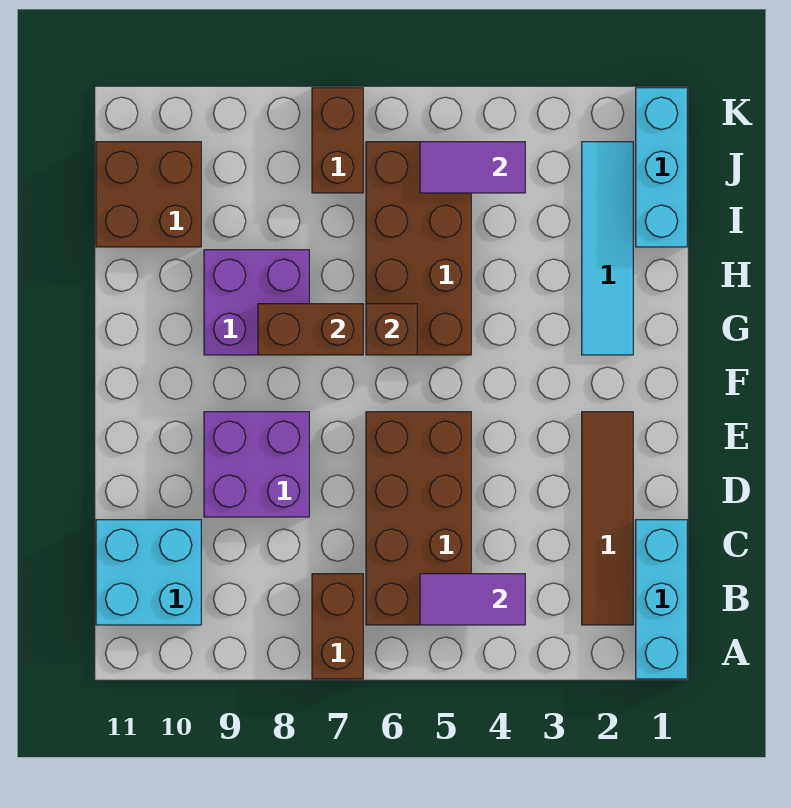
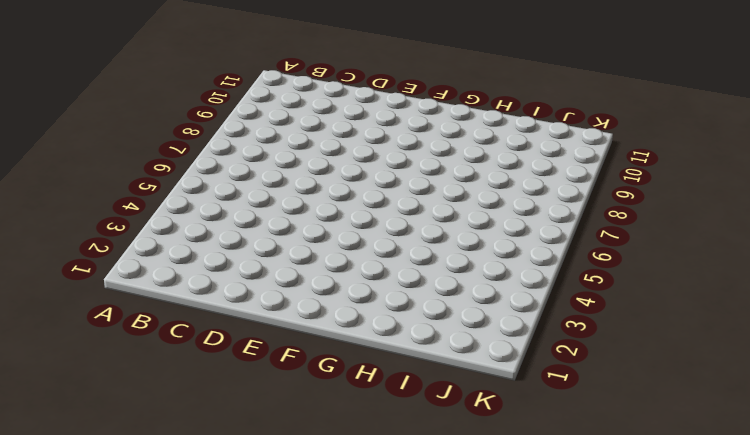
none -> cyan brick A1:C1 level 1
none -> brown brick A7:B7 level 1
none -> brown tile B2:E2 level 1

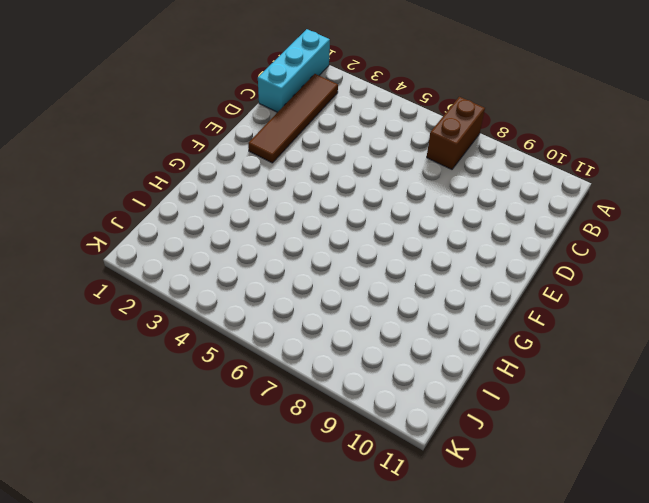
none -> brown brick B5:E6 level 1
none -> cyan brick B10:C11 level 1
none -> purple brick D8:E9 level 1

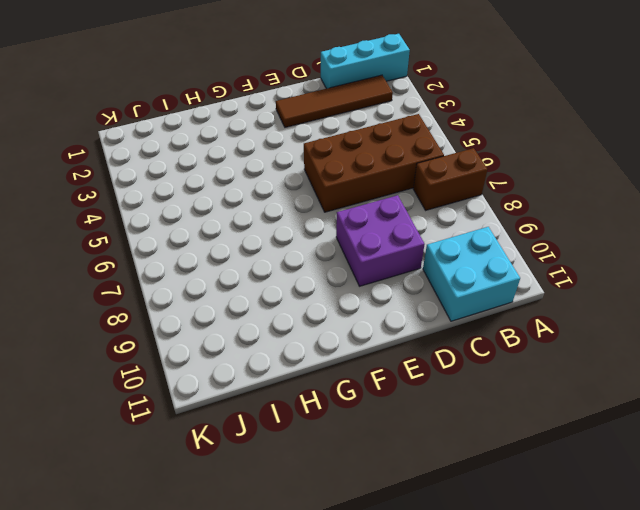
none -> cyan tile G2:J2 level 1
none -> brown brick G5:J6 level 1
none -> purple brick G8:H9 level 1

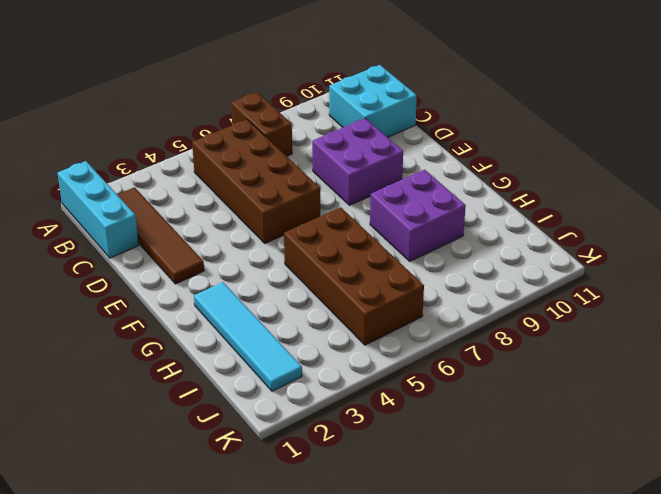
none -> cyan brick I1:K1 level 1
none -> brown brick I10:J11 level 1
none -> brown brick J7:K7 level 1

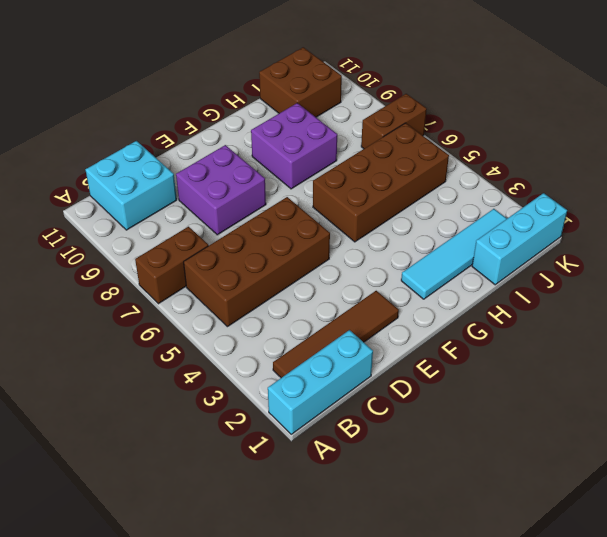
none -> purple tile B4:B5 level 2
none -> brown brick G6 level 2
none -> brown brick G7:G8 level 2

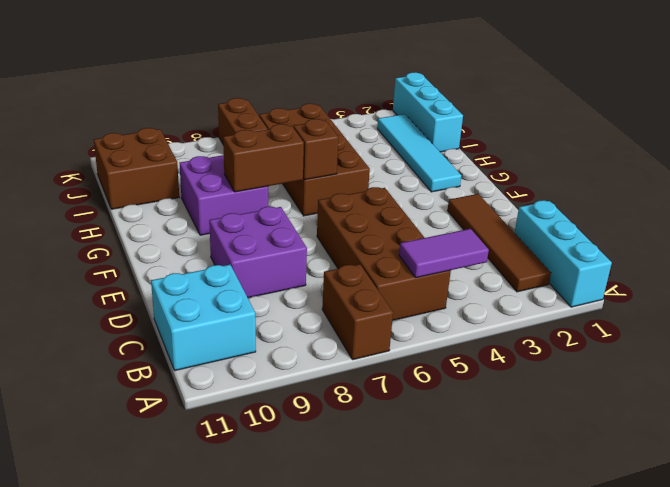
none -> purple tile J4:J5 level 2

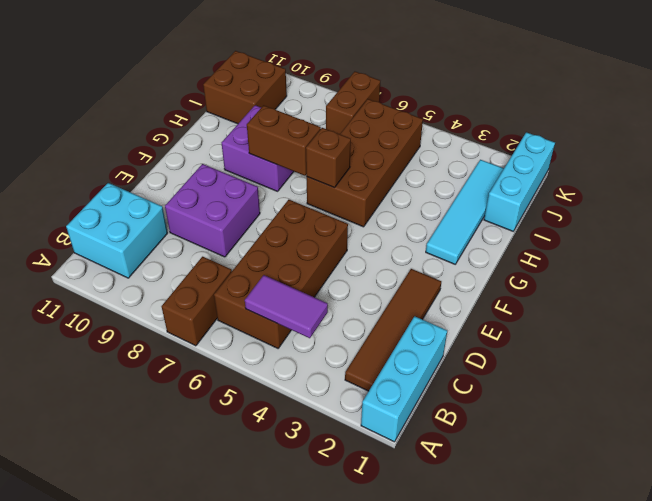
none -> purple tile J4:J5 level 2

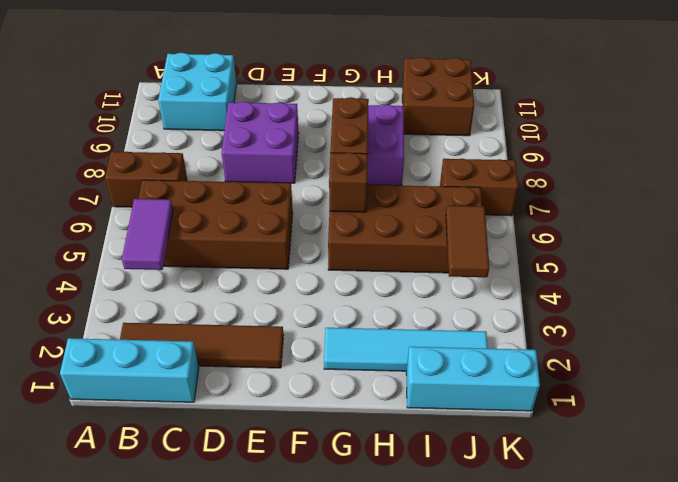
brown tile J4:J5 level 2 -> purple tile J4:J5 level 2

